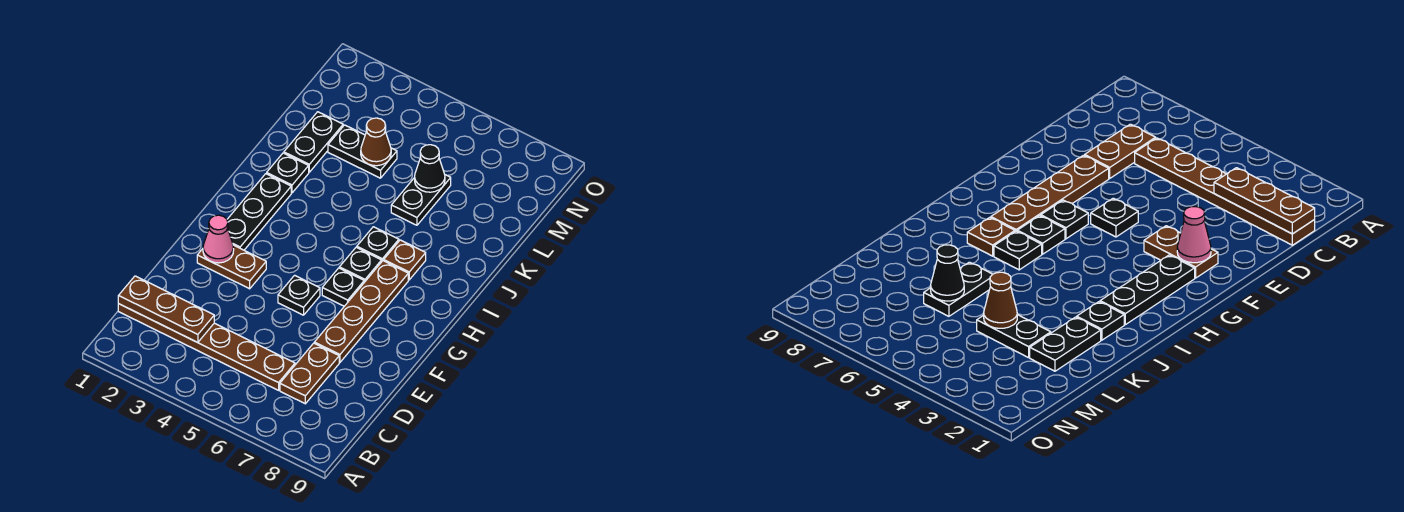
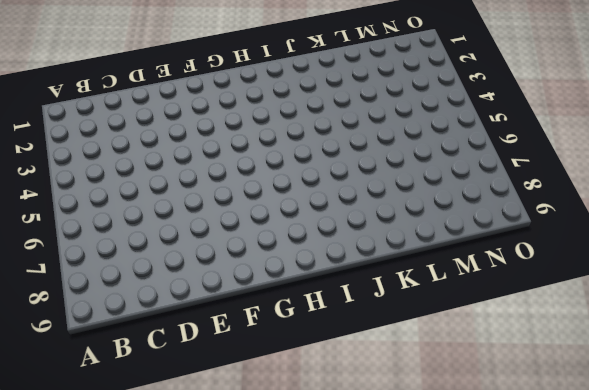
none -> brown plate C1:C6 level 1
none -> brown plate C7:D7 level 1
none -> brown plate E7:H7 level 1

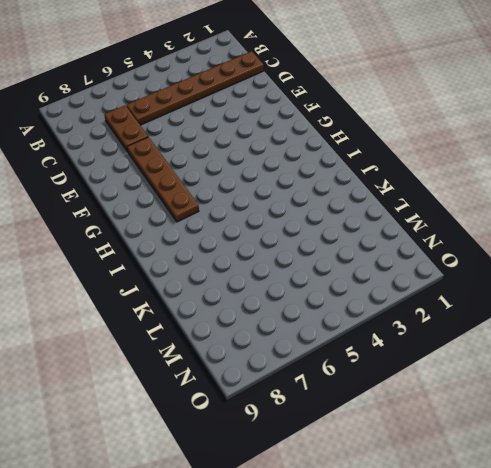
none -> brown plate F2:F3 level 1
none -> black plate F5 level 1
none -> black plate G2:I2 level 1

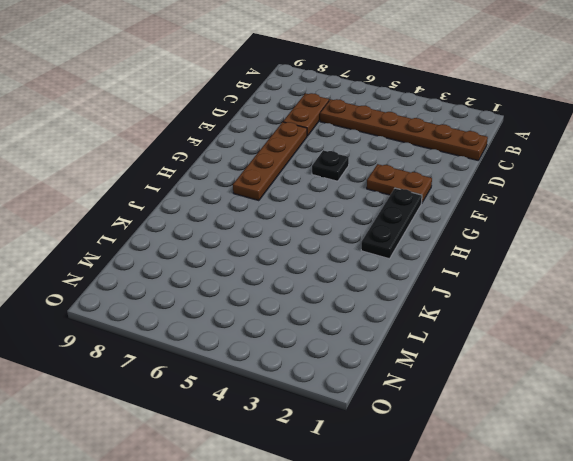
none -> black plate G6 level 1
none -> black plate H6 level 1
none -> black plate I6 level 1

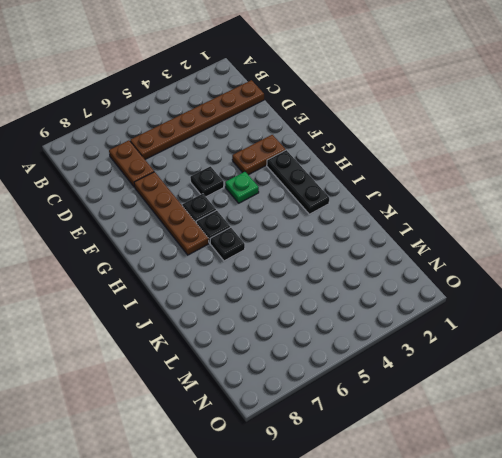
green plate G4 level 1 -> none
none -> brown plate I7 level 1
none -> black plate J2 level 1
none -> black plate K2:L2 level 1

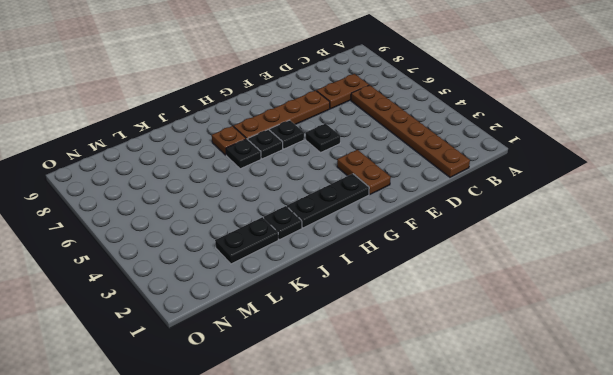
none -> black plate K6:L6 level 1
none -> black plate L3:L4 level 1
none -> brown plate C1:C3 level 2

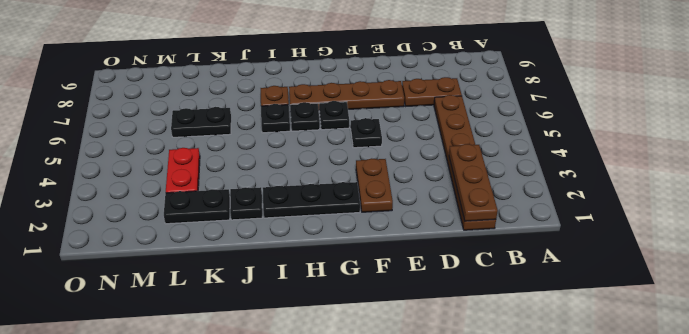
red plate L3:L4 level 1 -> black plate L3:L4 level 1
none -> pink cone F2 level 2
none -> brown cone L4 level 2
none -> black cone L6 level 2

